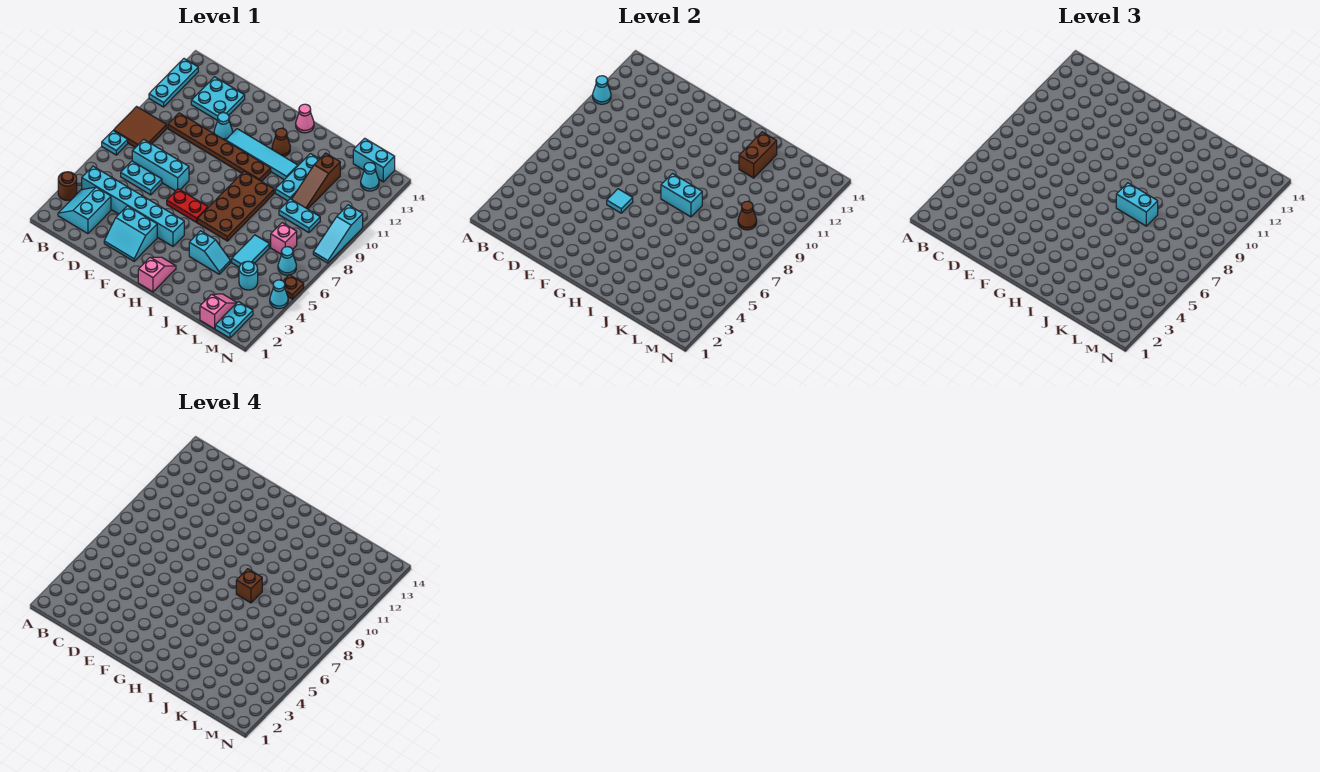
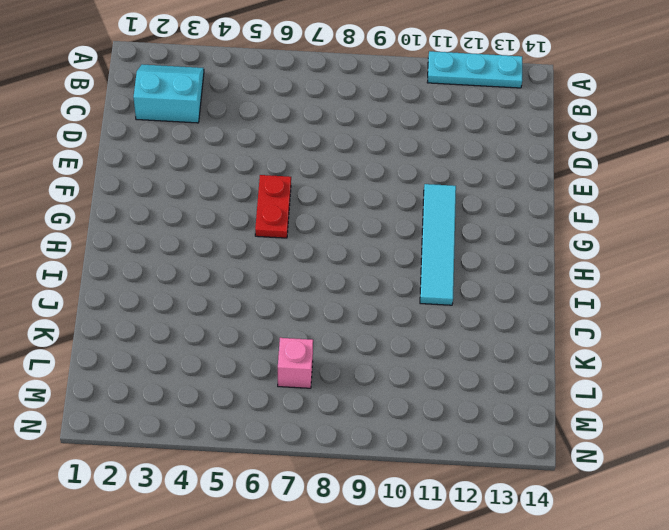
none -> brown round brick A3 level 1
none -> cyan plate A7 level 1
none -> brown tile A8:B9 level 1
none -> cyan brick B4:G4 level 1

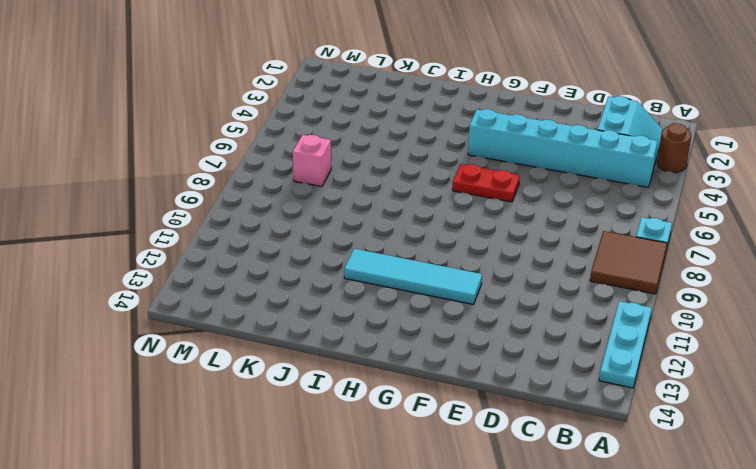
none -> cyan plate C6:D6 level 1
none -> cyan brick C7:E7 level 1
none -> brown plate C10:H10 level 1
none -> cyan plate C12:D13 level 1

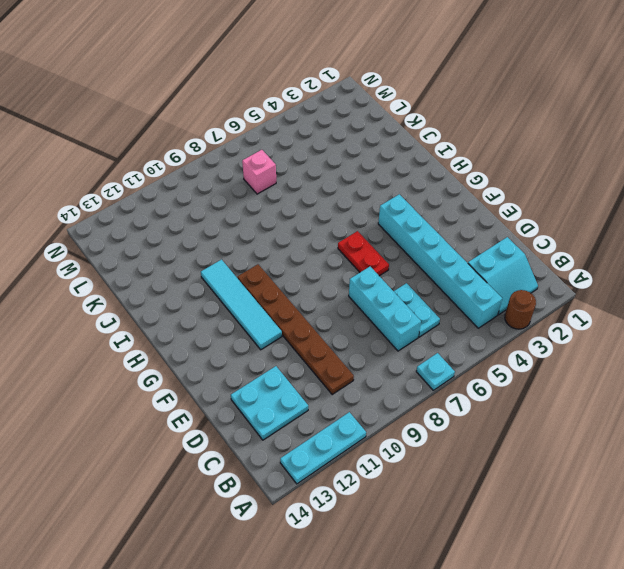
none -> brown tile A8:B9 level 1
none -> cyan slope E2:F3 level 1 top 3
none -> cyan cone E11 level 1
none -> pink slope H1:H2 level 1 top 1

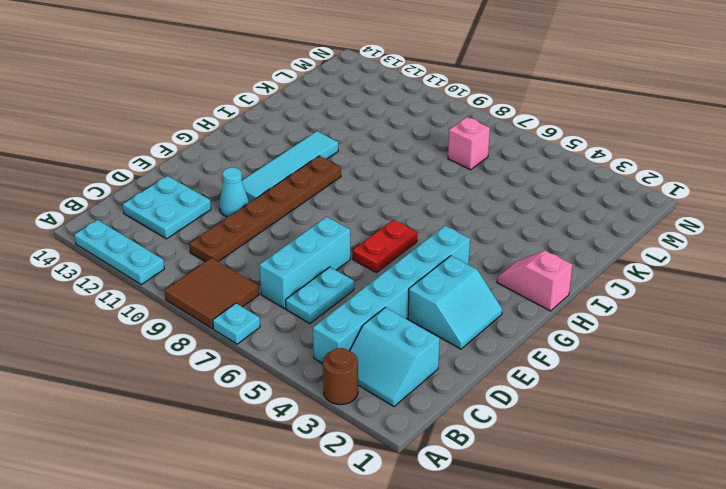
none -> brown plate H6:I9 level 1
none -> brown cone H12 level 1
none -> pink cone H14 level 1
none -> cyan slope I4:J4 level 1 top I

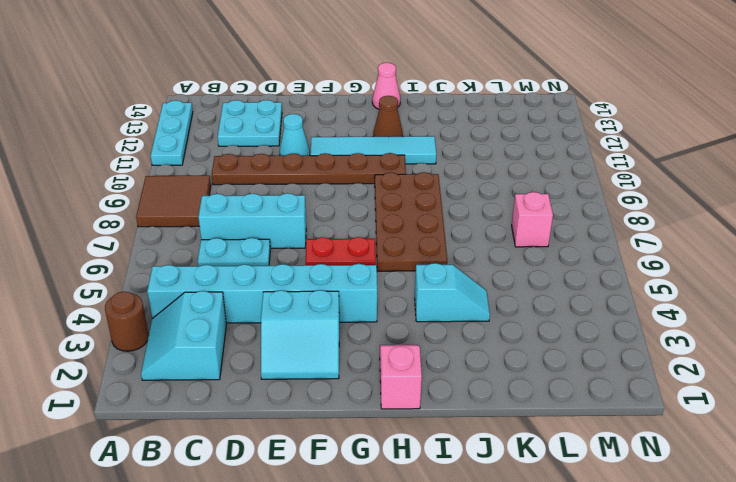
none -> cyan plate A7 level 1
none -> cyan plate J10:J12 level 1
none -> cyan tile K5:K6 level 1
none -> cyan plate K9:L9 level 1

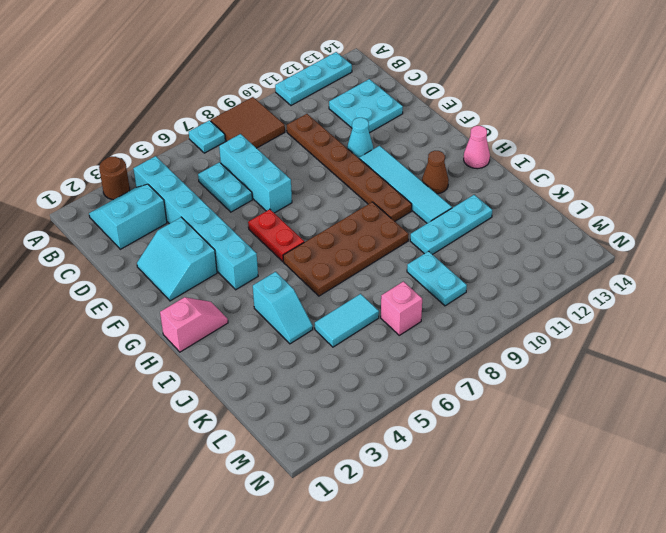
none -> brown slope K10:K12 level 1 top 12
none -> pink slope L1:L2 level 1 top 1
none -> cyan round brick L4 level 1
none -> cyan brick L14:M14 level 1

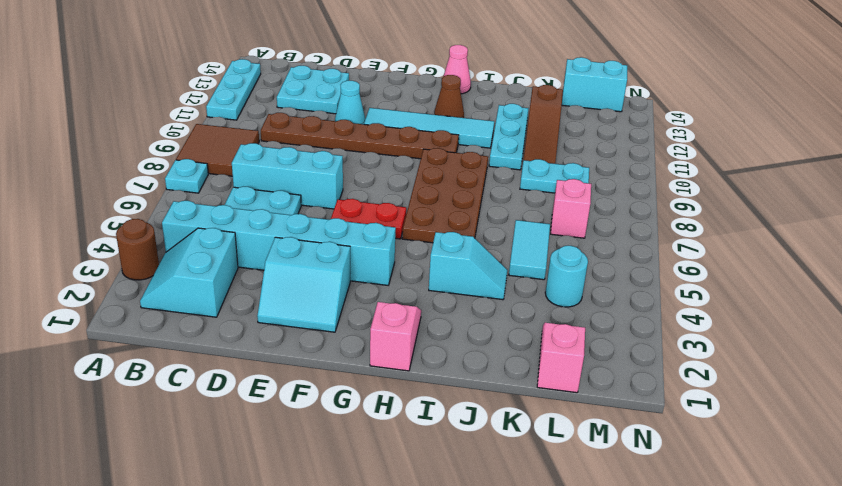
none -> cyan plate M1:M2 level 1
none -> cyan cone M6 level 1
none -> cyan cone M13 level 1
none -> cyan cone N4 level 1

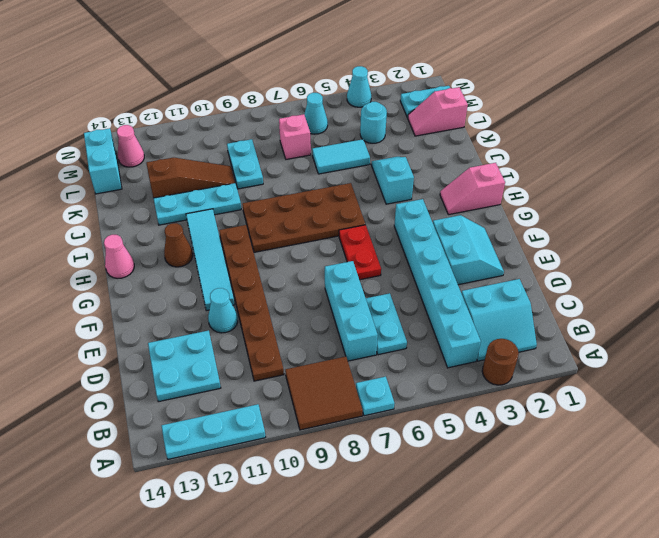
pink cone M13 level 1 -> cyan cone M13 level 1
none -> brown plate N5 level 1
none -> cyan slope N8:N10 level 1 top 10
none -> cyan cone A11 level 2
none -> cyan tile F6 level 2

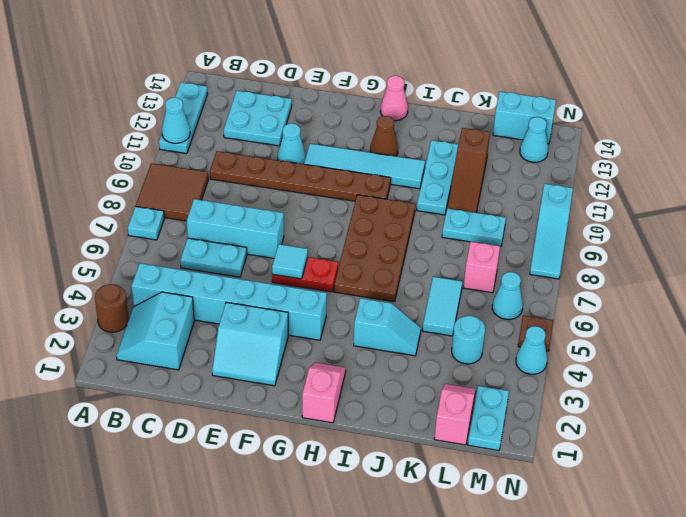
none -> cyan brick H8:I8 level 2
none -> brown brick J12:J13 level 2
none -> brown cone L9 level 2
none -> cyan brick I8:J8 level 3

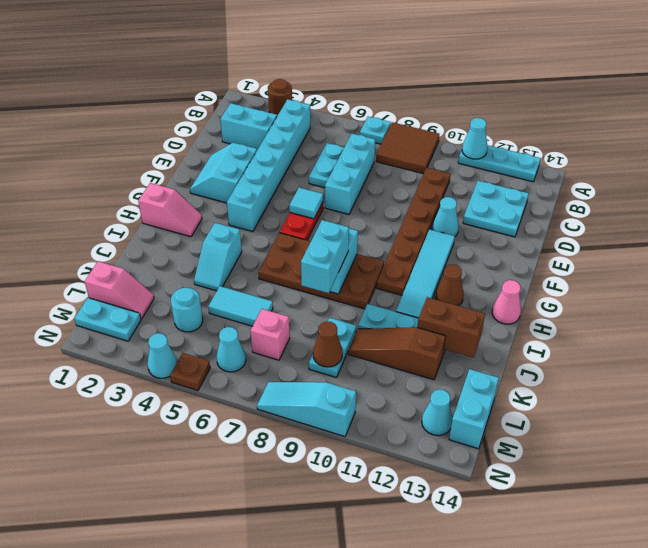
none -> brown brick I8 level 4

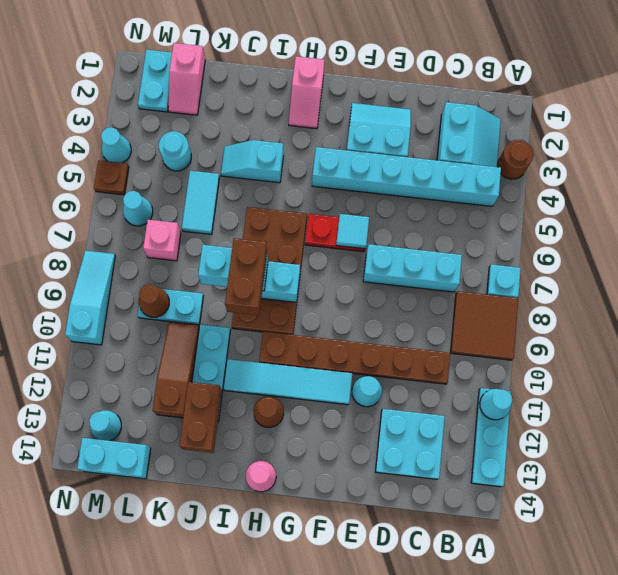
brown brick I8:I9 level 4 -> brown brick I8 level 4
none -> cyan plate C6:D6 level 1

